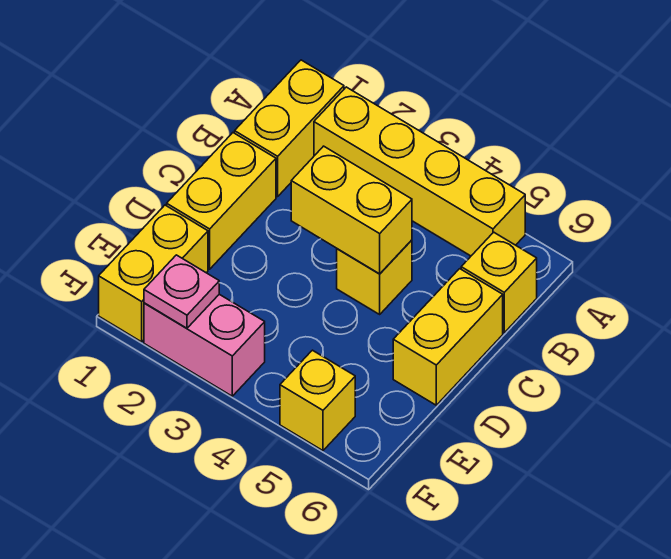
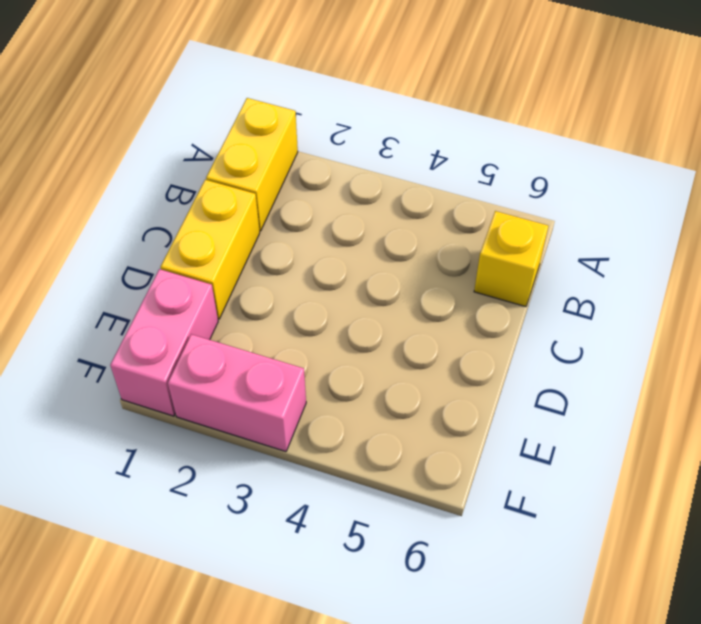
pink brick E1:F1 level 1 -> yellow brick E1:F1 level 1
none -> yellow brick A2:A5 level 1
none -> yellow brick C4 level 1

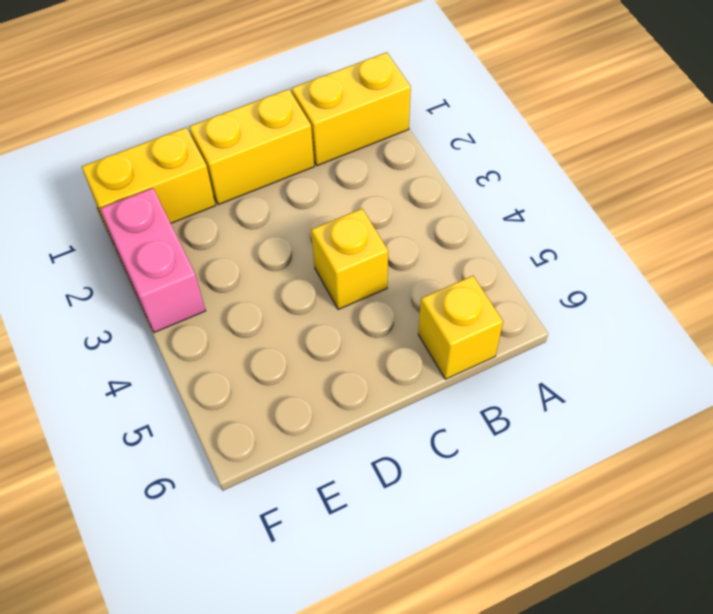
none -> yellow brick A2:A5 level 1
none -> yellow brick C6:D6 level 1

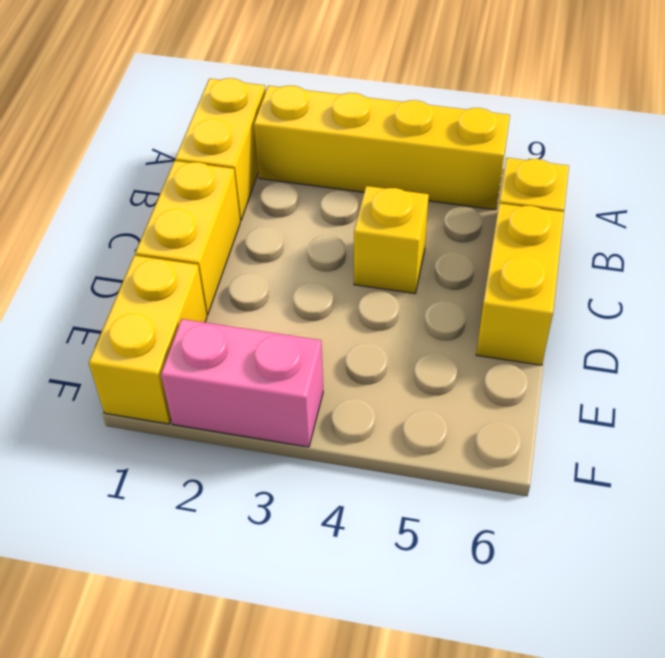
none -> yellow brick F5 level 1
none -> yellow brick C3:C4 level 2

